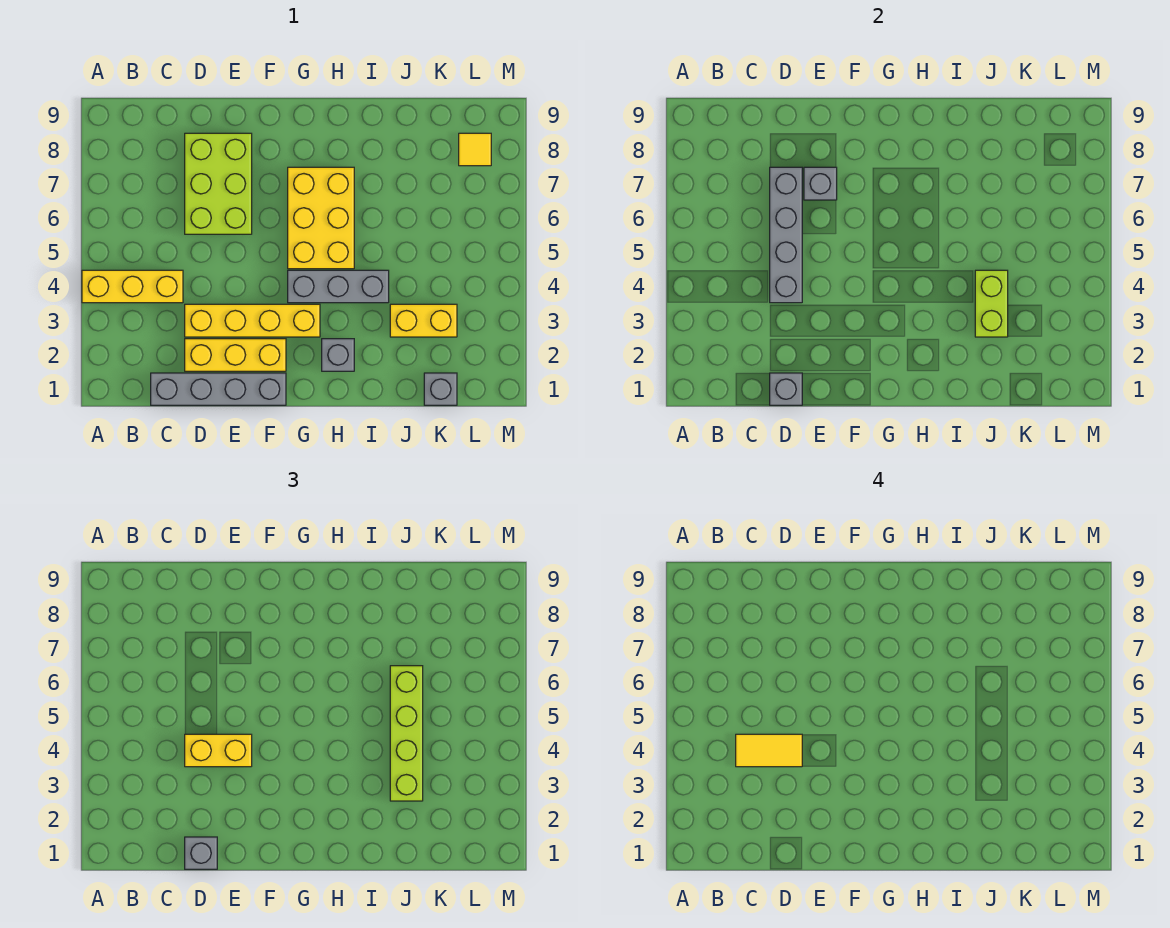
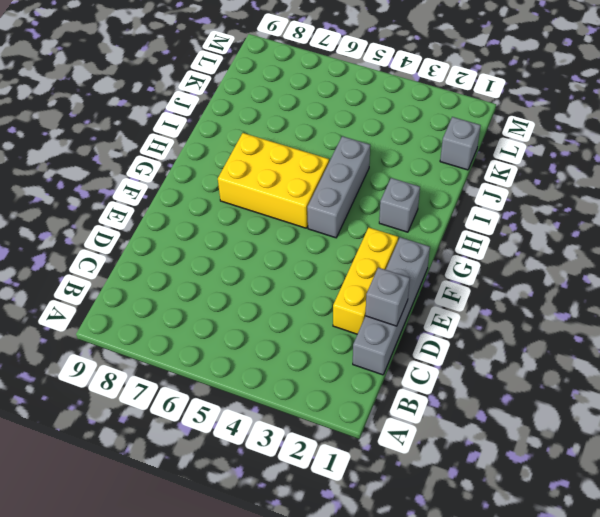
none -> yellow brick A4:C4 level 1
none -> yellow brick D3:G3 level 1
none -> lime brick D6:E8 level 1

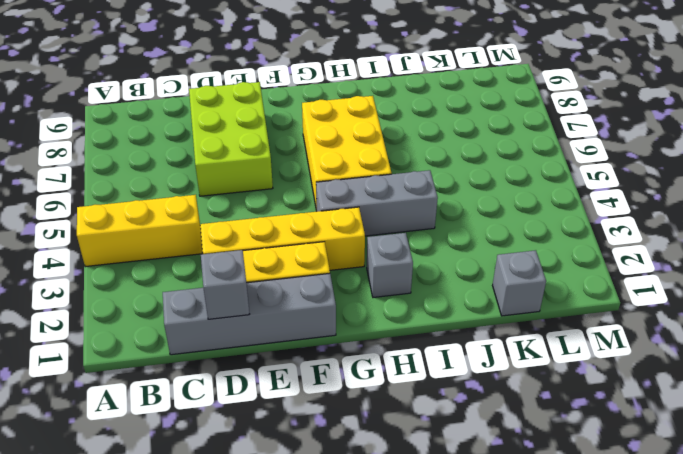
none -> yellow brick J3:K3 level 1
none -> yellow tile L8 level 1
none -> grey brick D4:D7 level 2

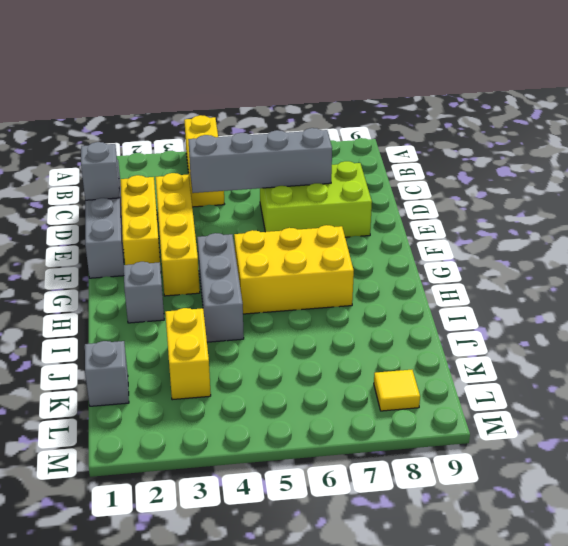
none -> grey brick E7 level 2
none -> lime brick J3:J4 level 2
none -> grey brick D1 level 3

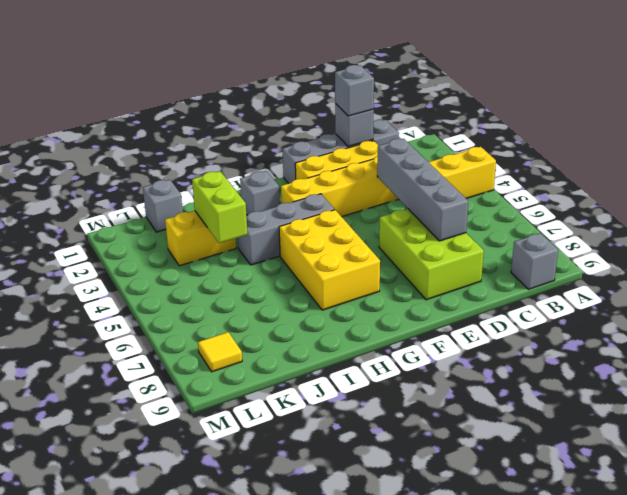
grey brick B9 level 1 -> grey brick E7 level 2
none -> yellow brick D4:E4 level 3
none -> lime brick J3:J6 level 3
none -> yellow tile C4:D4 level 4

